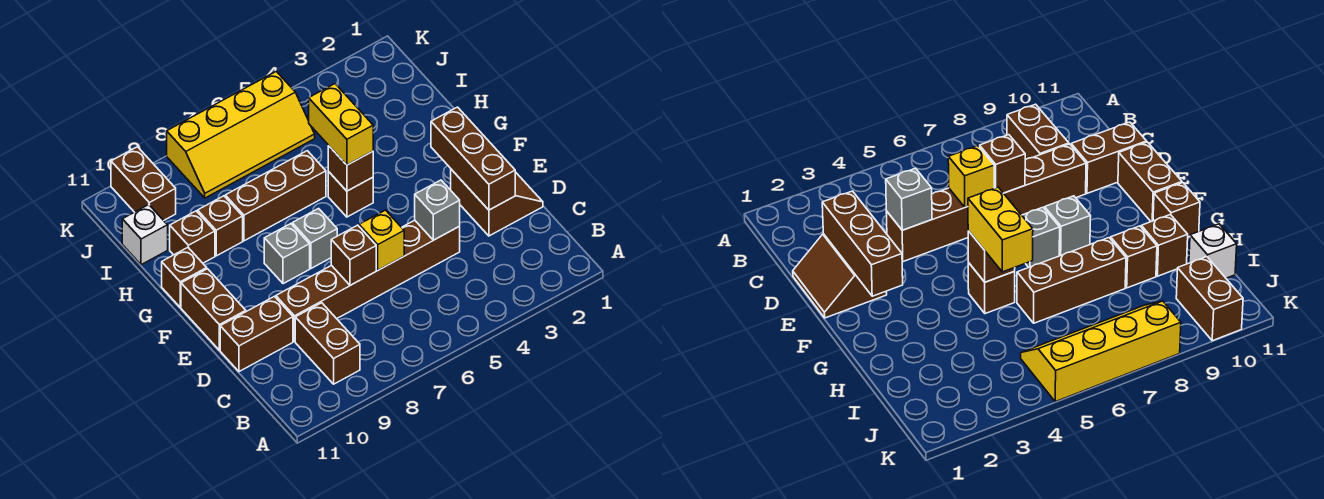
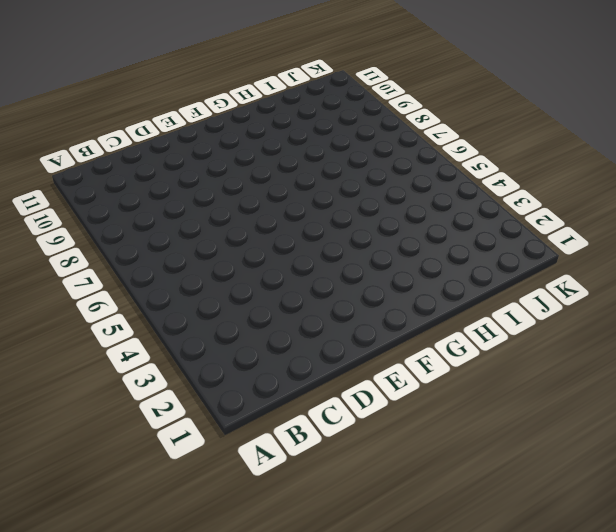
none -> brown brick B9:C9 level 1
none -> brown slope D1:E2 level 1 top 2
none -> brown brick D4:D9 level 1

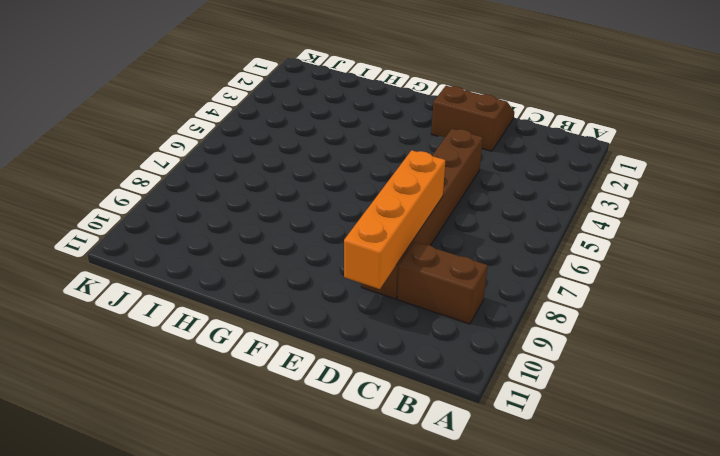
orange brick D7:D10 level 2 -> brown brick D7 level 2
none -> brown brick D10:D11 level 1
none -> brown brick E11:F11 level 1
none -> grey brick F7 level 1

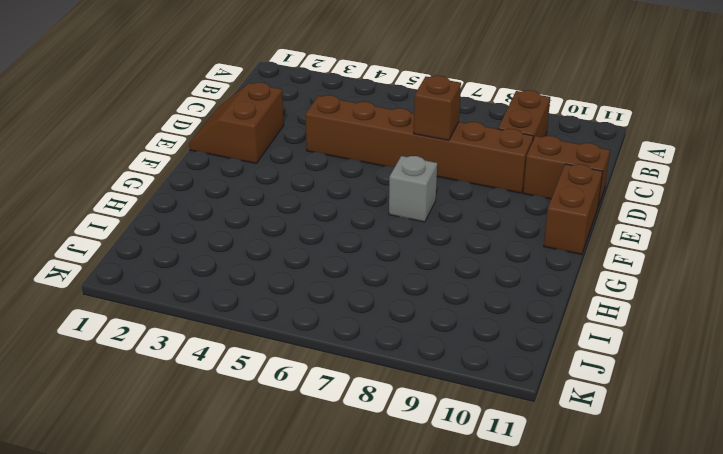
none -> grey brick F8 level 1
none -> brown brick G5 level 1
none -> brown brick G11 level 1

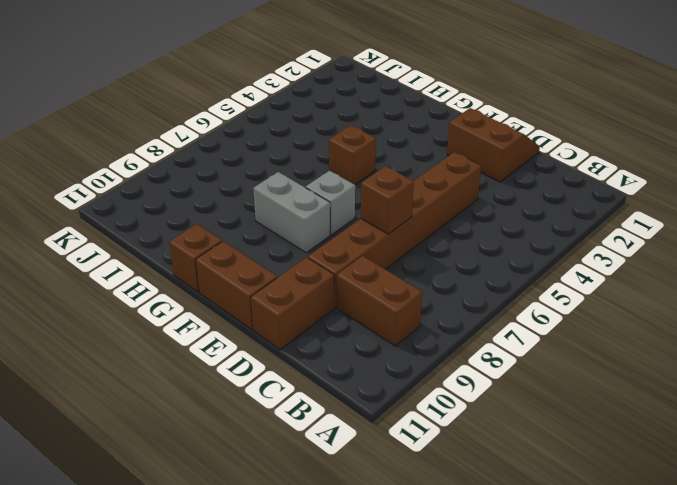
grey brick F8:G8 level 1 -> grey brick F8 level 1
none -> brown brick H6:H8 level 1
none -> brown brick H9 level 1
none -> brown brick H10 level 1

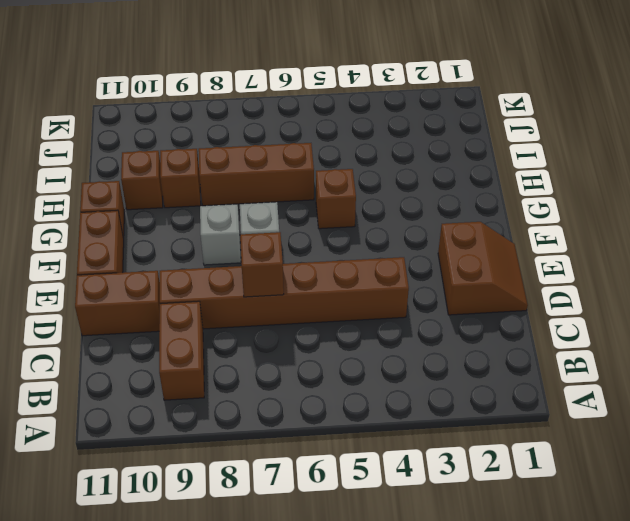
none -> white brick I11 level 1
none -> yellow slope J5:K8 level 1 top K
none -> brown brick J10:K10 level 1

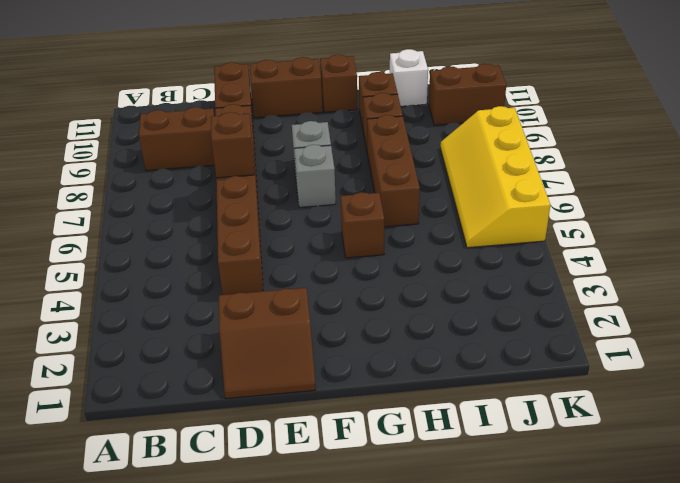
none -> brown brick D2:F2 level 2
none -> grey brick D4 level 2
none -> yellow brick D6 level 2

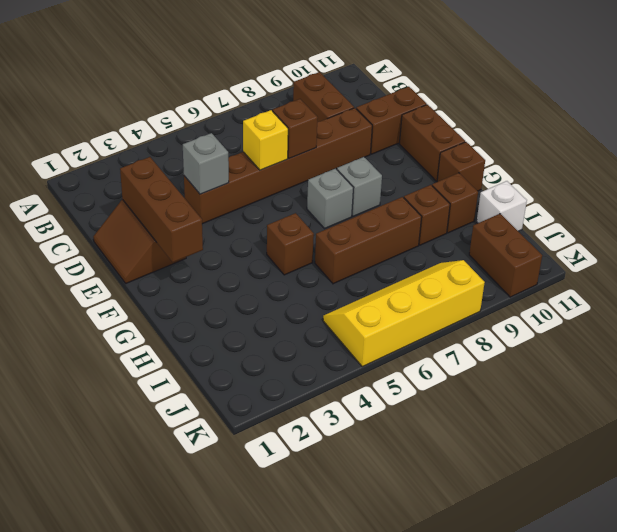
none -> brown brick G5 level 2
none -> yellow brick G5:H5 level 3

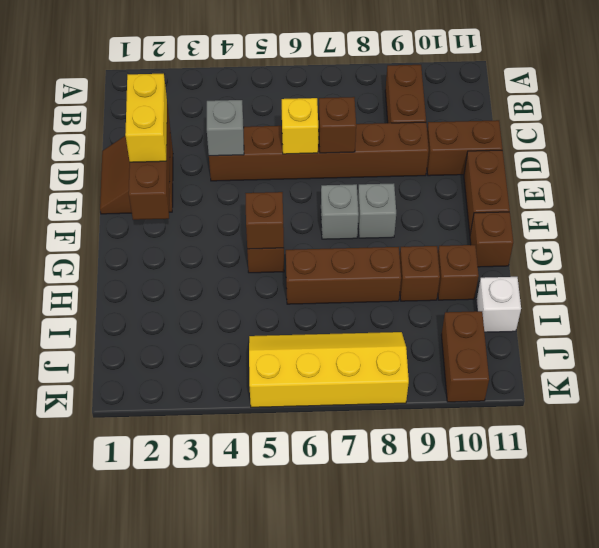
yellow brick D2:E2 level 3 -> yellow brick G5:H5 level 3

